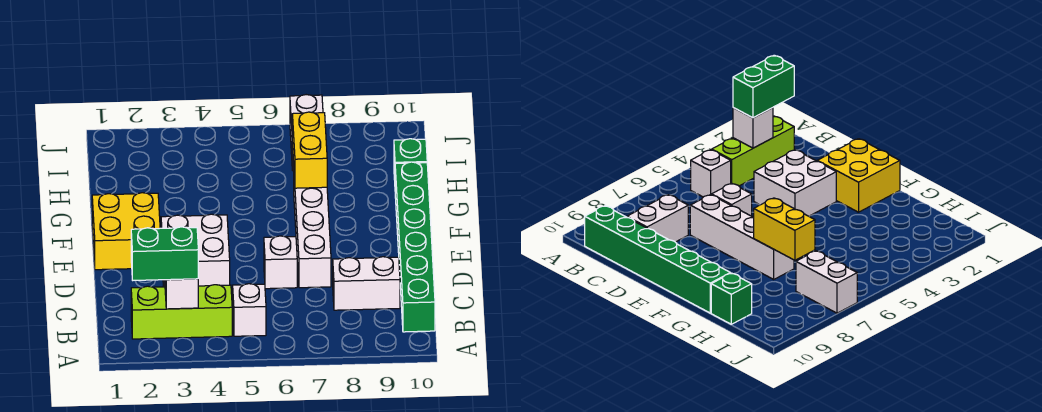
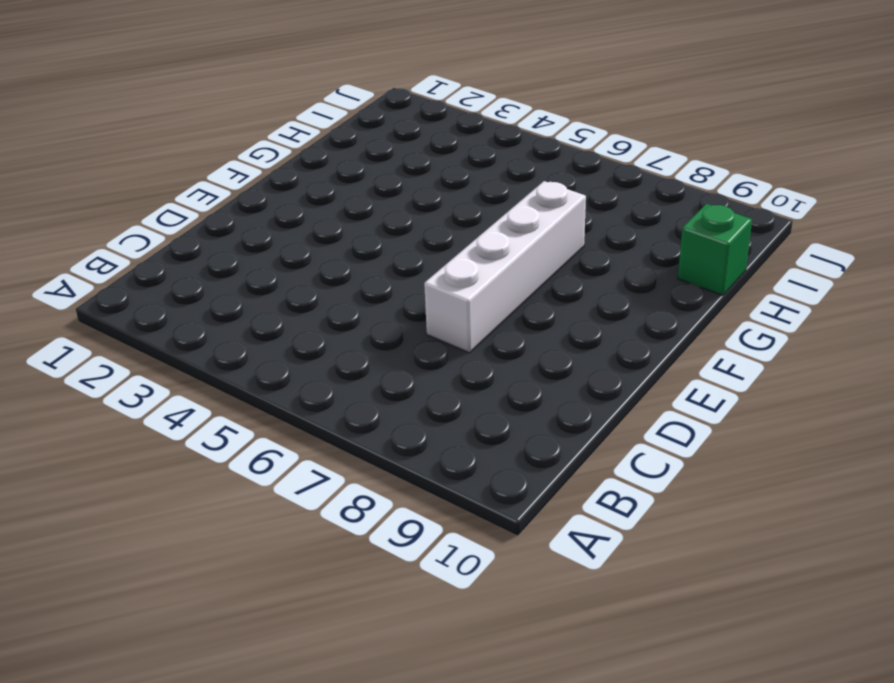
none -> lime brick B2:B4 level 1
none -> white brick B5 level 1
none -> green brick B10:G10 level 1

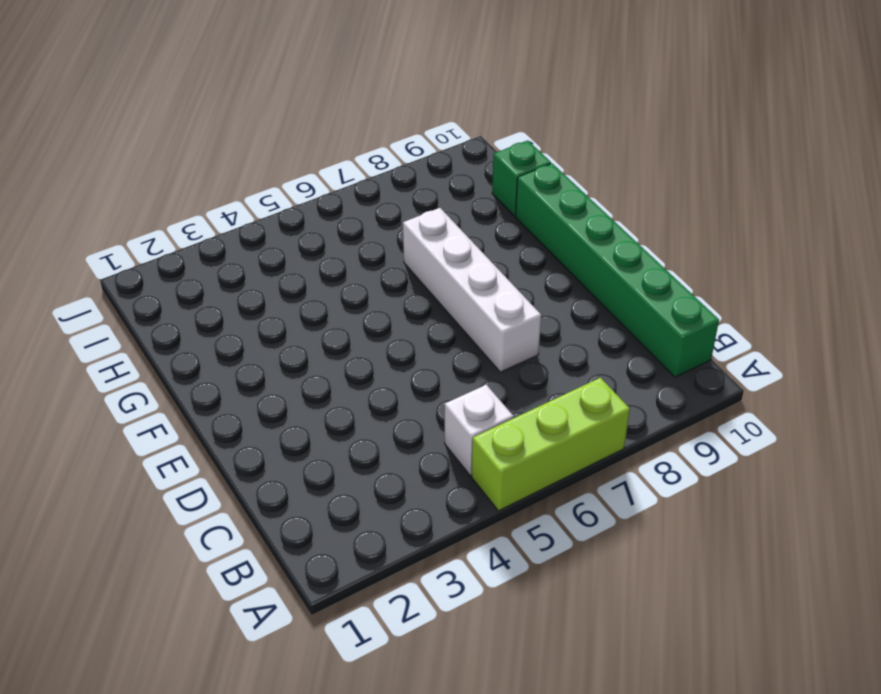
lime brick A5:A7 level 1 -> lime brick B2:B4 level 1
none -> white brick C8:C9 level 1
none -> white brick D3:E4 level 1
none -> white brick D6 level 1

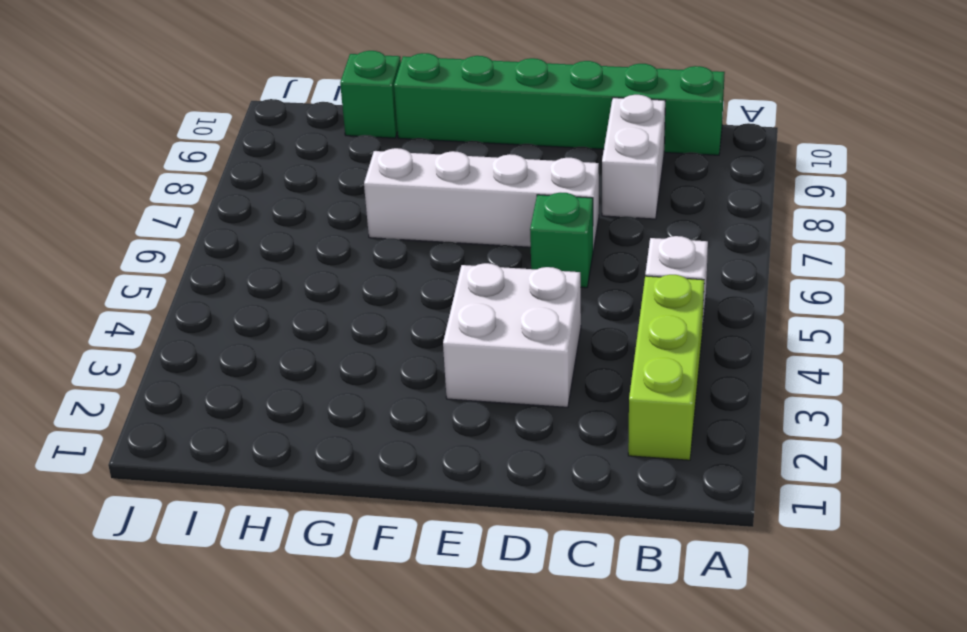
green brick D6 level 1 -> white brick D6 level 1
none -> yellow brick E1:F2 level 1
none -> white brick I7:J7 level 1
none -> white brick B3 level 2

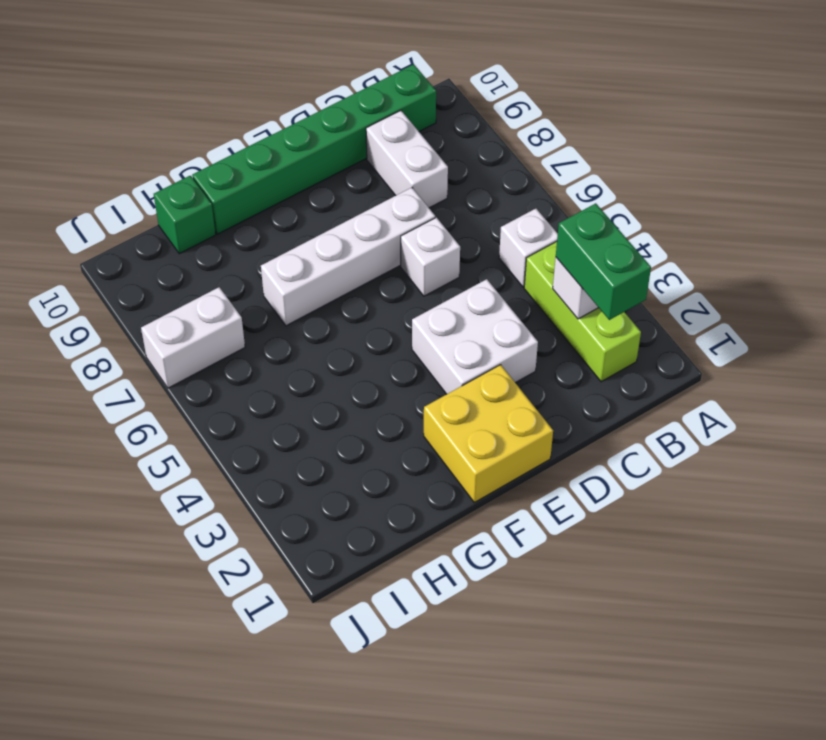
none -> yellow brick G7:H7 level 2

